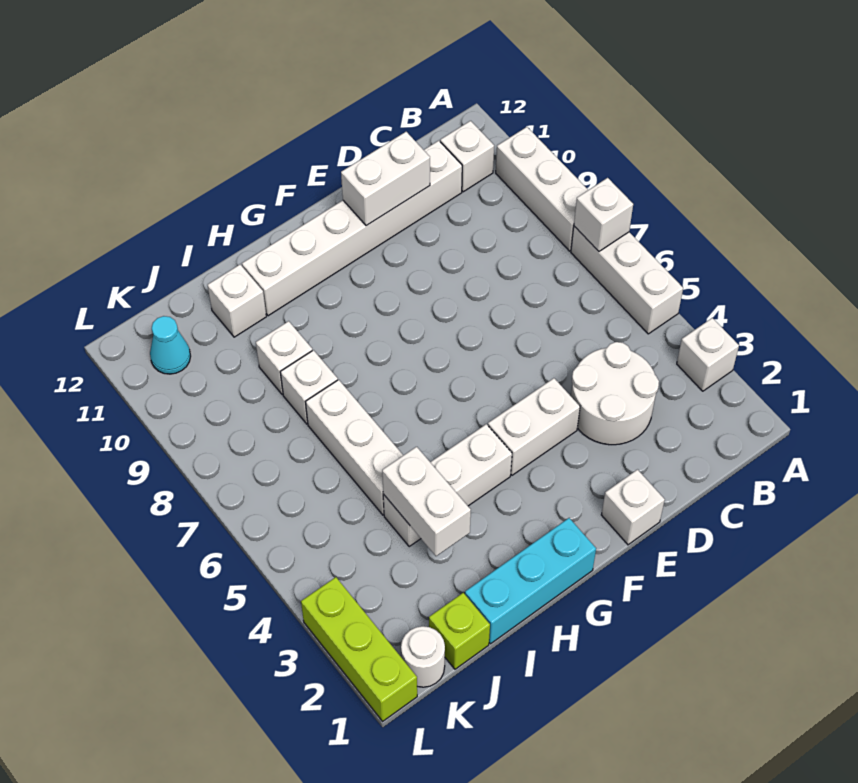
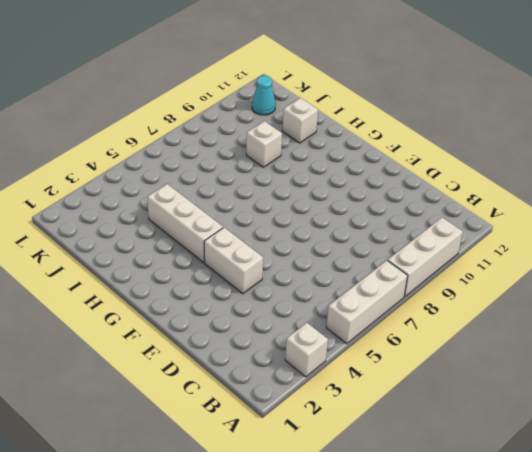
none -> white brick B11 level 1
none -> white round brick C3:D4 level 1
none -> white brick C11:H11 level 1

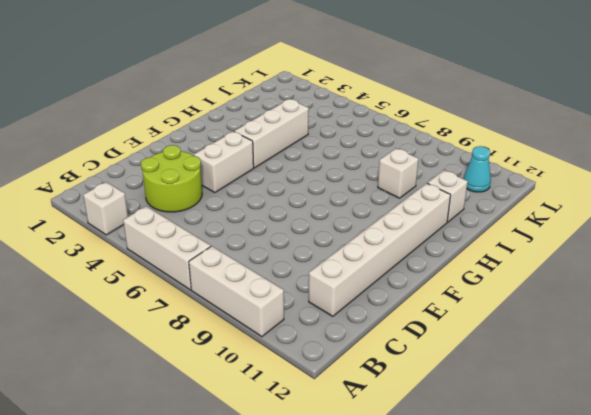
lime round brick C3:D4 level 1 -> white round brick C3:D4 level 1
none -> white brick B11 level 1
none -> white brick E1 level 1
none -> cyan brick G1:I1 level 1

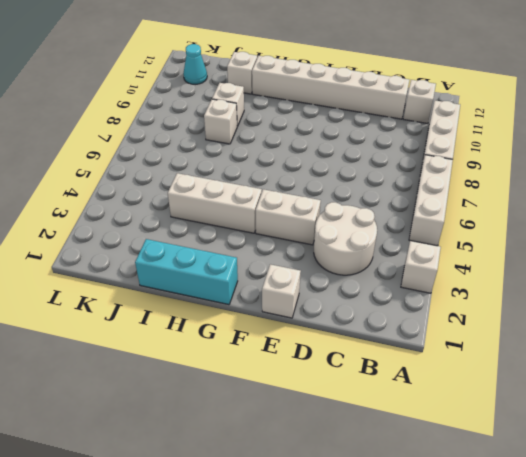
none -> white brick I5:I7 level 1
none -> lime brick J1 level 1
none -> white round brick K1 level 1

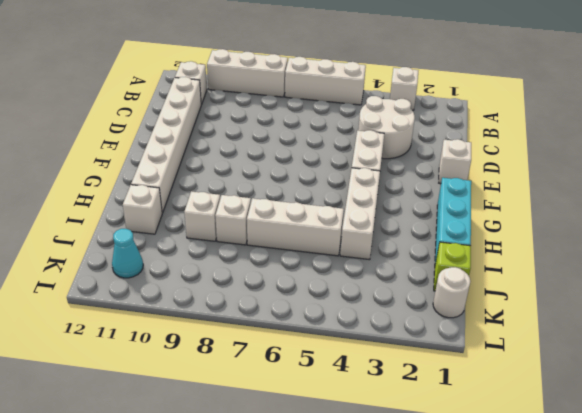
none -> lime brick L1:L3 level 1
none -> white brick A7 level 2
none -> white brick D11:E11 level 2

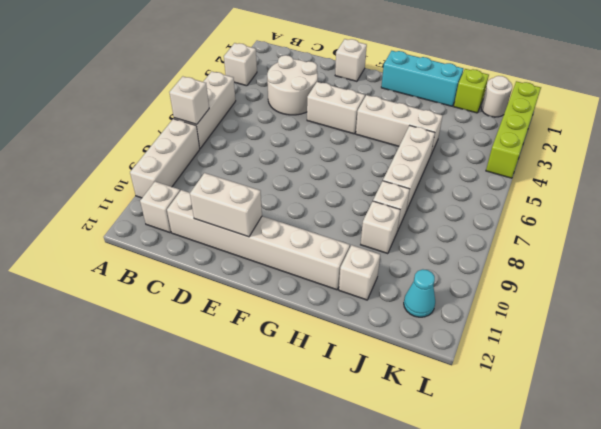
lime brick L1:L4 level 1 -> lime brick L1:L3 level 1
none -> white brick I3:I4 level 2

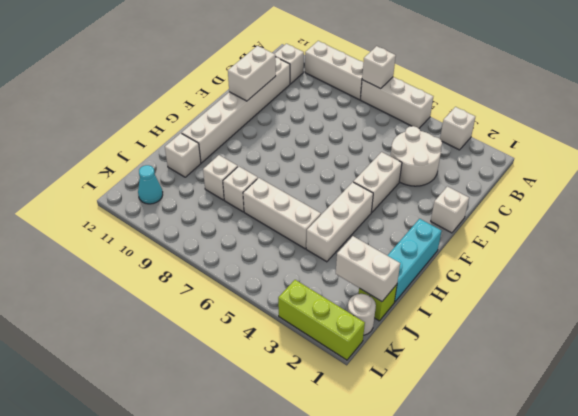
white brick J1:J2 level 2 -> white brick I3:I4 level 2

